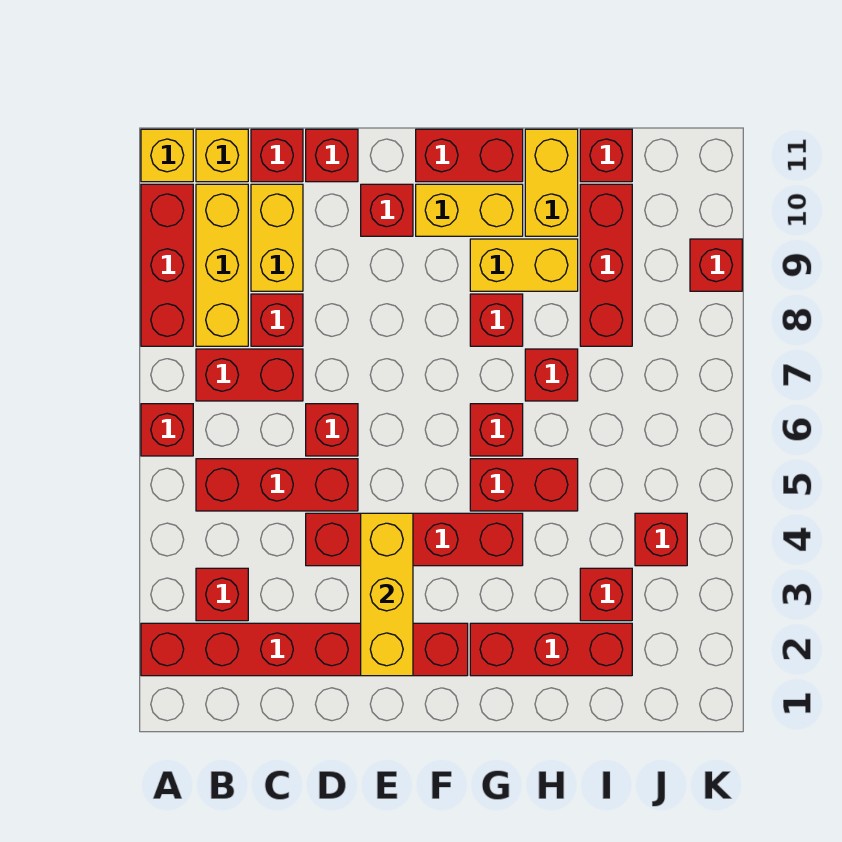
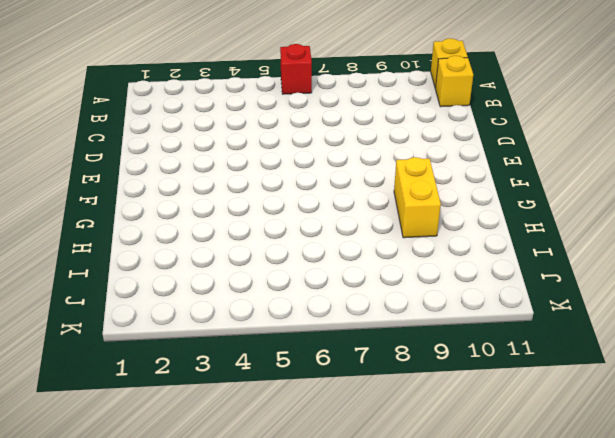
none -> red brick A2:F2 level 1
none -> red brick A8:A10 level 1
none -> red brick B3 level 1
none -> red brick B5:D5 level 1

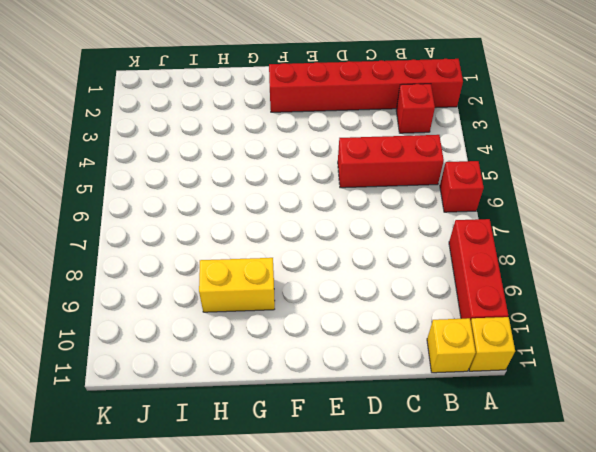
none -> red brick B7:C7 level 1
none -> yellow brick B8:B10 level 1
none -> red brick C8 level 1
none -> yellow brick C9:C10 level 1

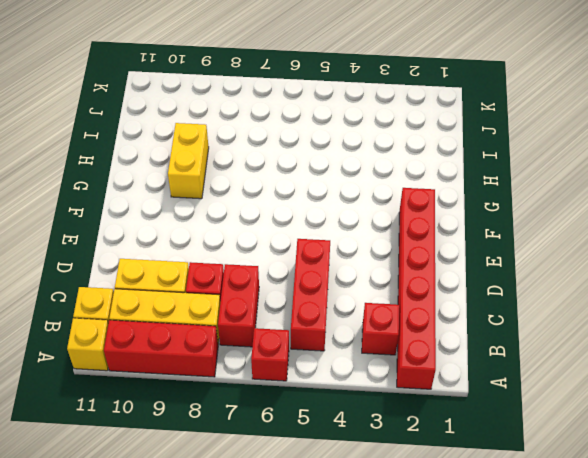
none -> red brick C11 level 1
none -> red brick D4:G4 level 1
none -> red brick D6 level 1
none -> red brick D11 level 1

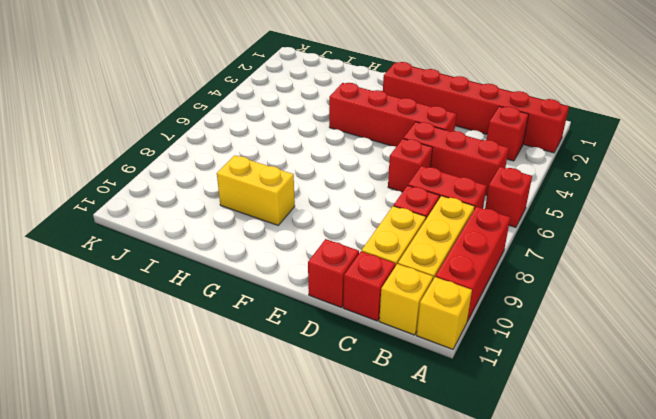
none -> red brick E10 level 1
none -> yellow brick F10:G10 level 1
none -> red brick F11:G11 level 1
none -> red brick G2:I2 level 1

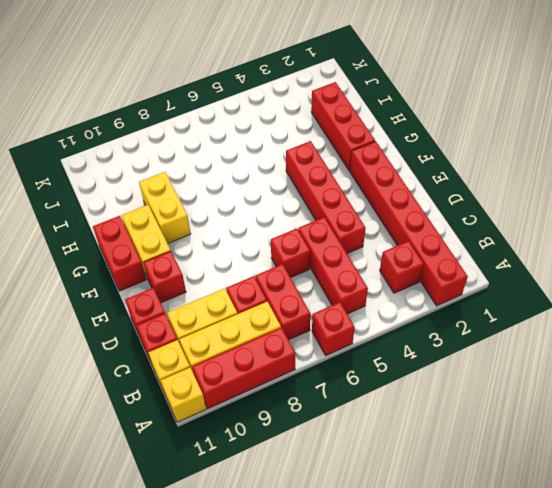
none -> red brick G5:H5 level 1
none -> red brick G6 level 1
none -> red brick G8 level 1
none -> red brick H7 level 1

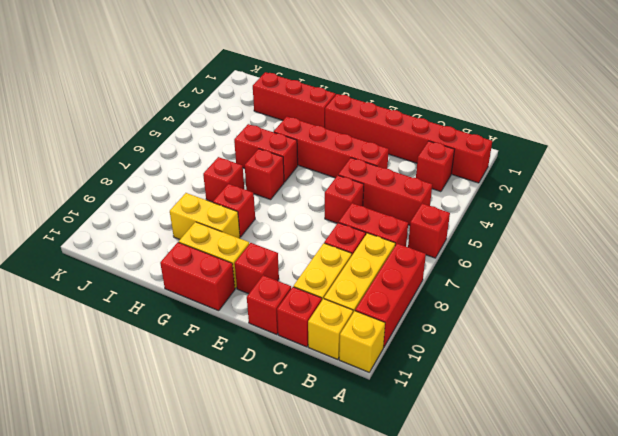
none -> yellow brick H10:H11 level 1
none -> red brick I3 level 1
none -> red brick I8:I10 level 1
none -> red brick I11 level 1

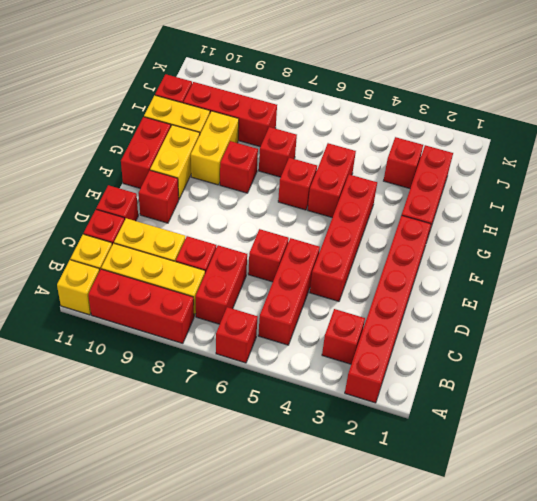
none -> red brick J4 level 1
none -> red brick K9 level 1
none -> yellow brick E2:E4 level 2

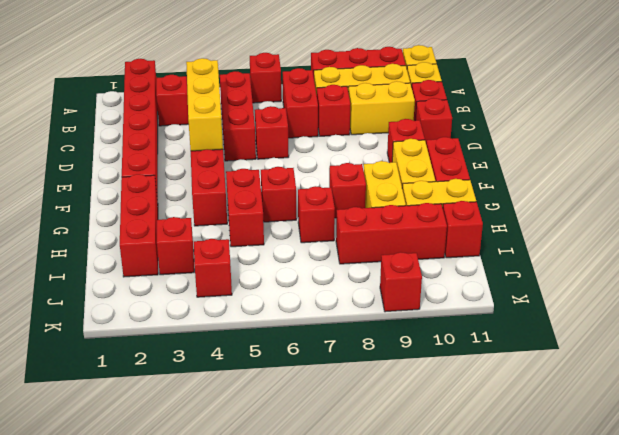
yellow brick C4:E4 level 2 -> yellow brick E2:E4 level 2

